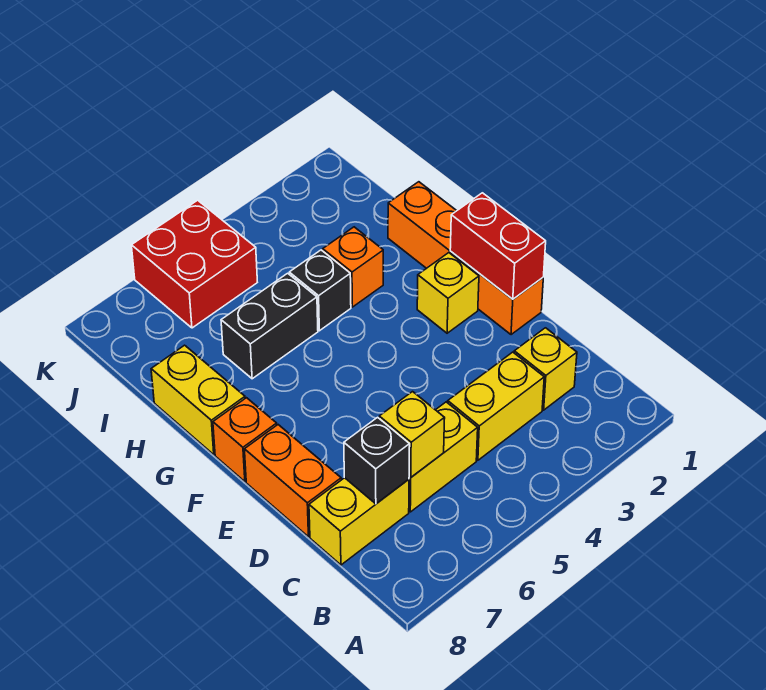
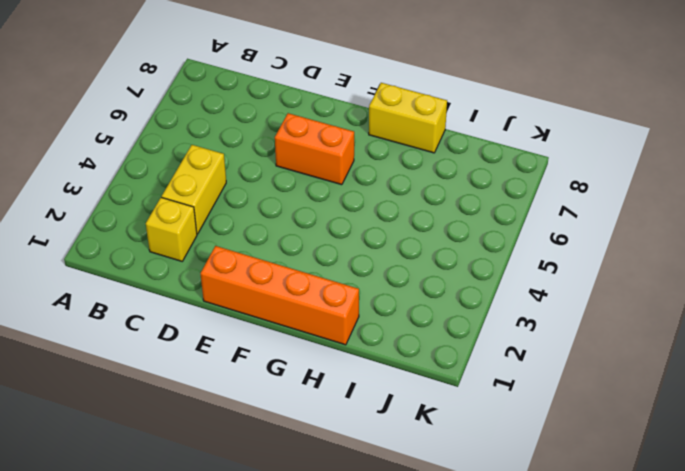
orange brick E6:F6 level 1 -> orange brick D8:E8 level 1
none -> yellow brick C5:C6 level 1
none -> yellow brick C7:C8 level 1
none -> yellow brick F2 level 1

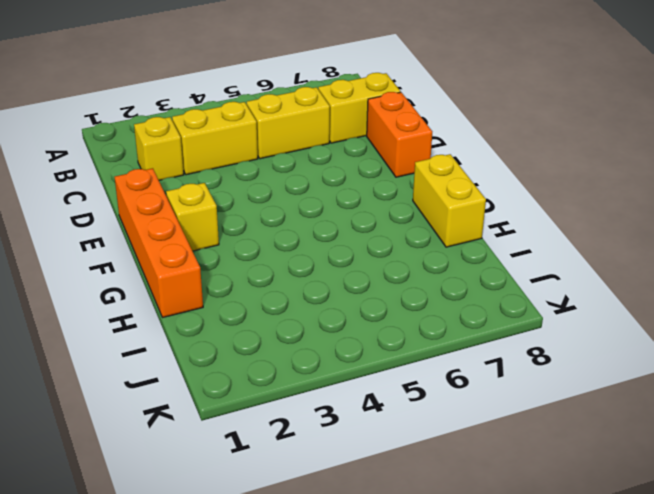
none -> orange brick F8 level 1
none -> orange brick H3 level 1
none -> black brick H4 level 1

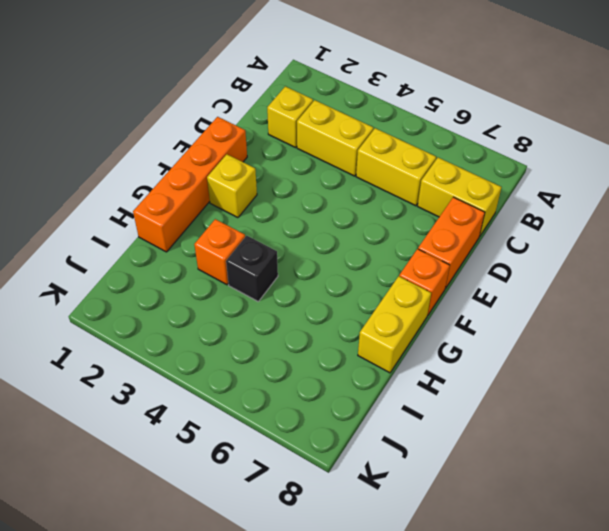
none -> black brick H5:H6 level 1
none -> red brick J5:K6 level 1
none -> yellow brick C6 level 2

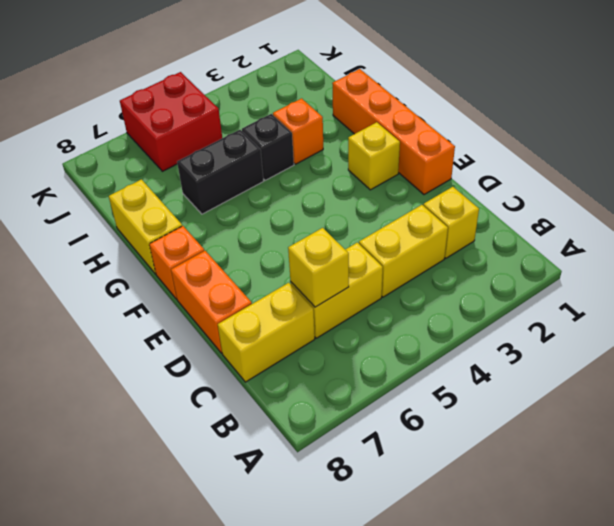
none -> black brick C7 level 2
none -> red brick E1:F1 level 2

